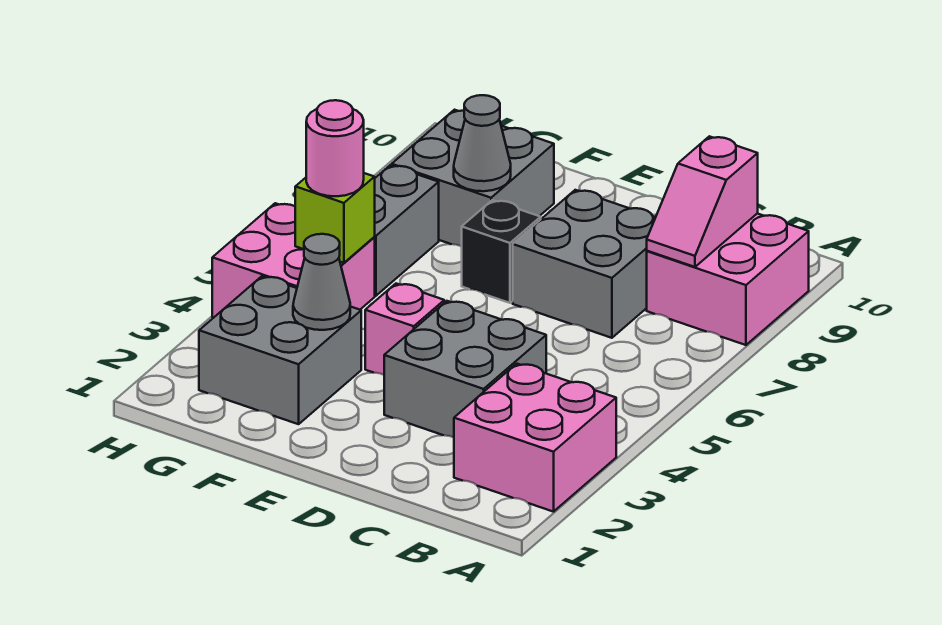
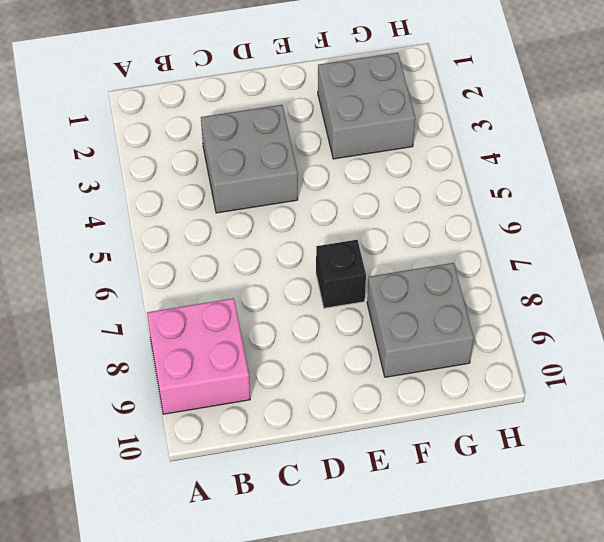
none -> pink brick A2:B3 level 1
none -> grey brick C7:D8 level 1
none -> pink brick E4 level 1

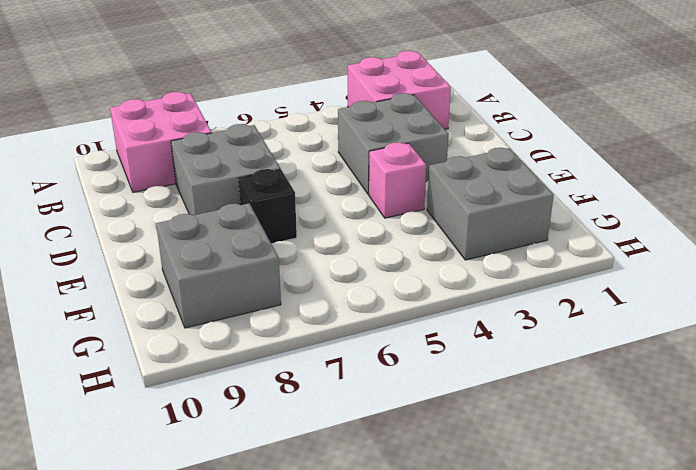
none -> pink brick G4:H5 level 1
none -> grey brick G6:G7 level 1
none -> pink slope B8:B9 level 2 top 9

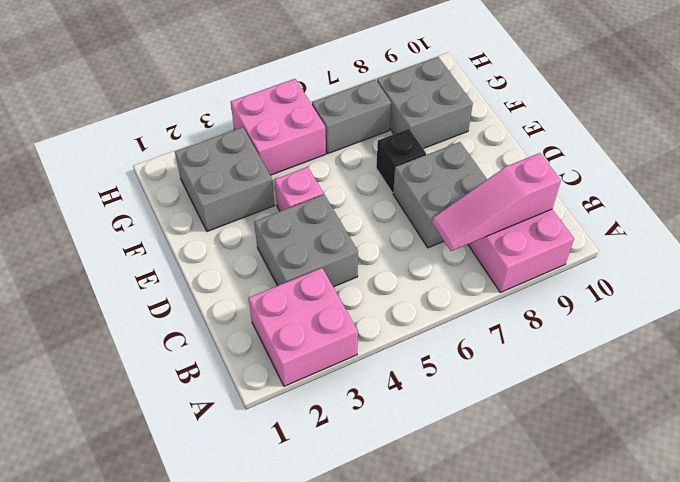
pink slope B7:B9 level 2 top 9 -> pink slope B8:B9 level 2 top 9
none -> grey cone F3 level 2
none -> grey cone F8 level 2
none -> lime brick G5 level 2

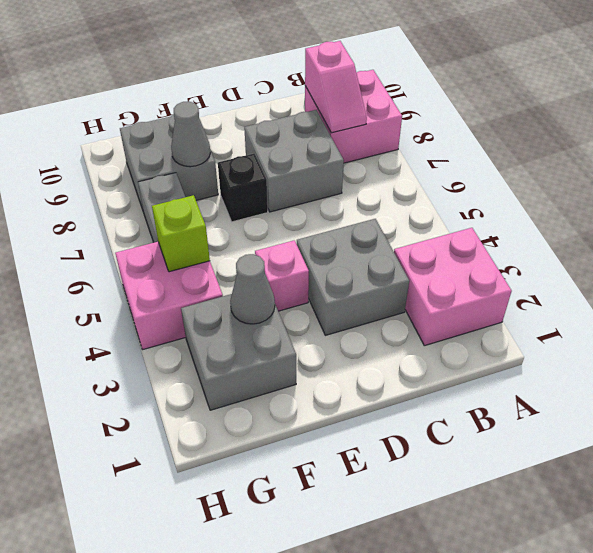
none -> pink round brick G5 level 3

